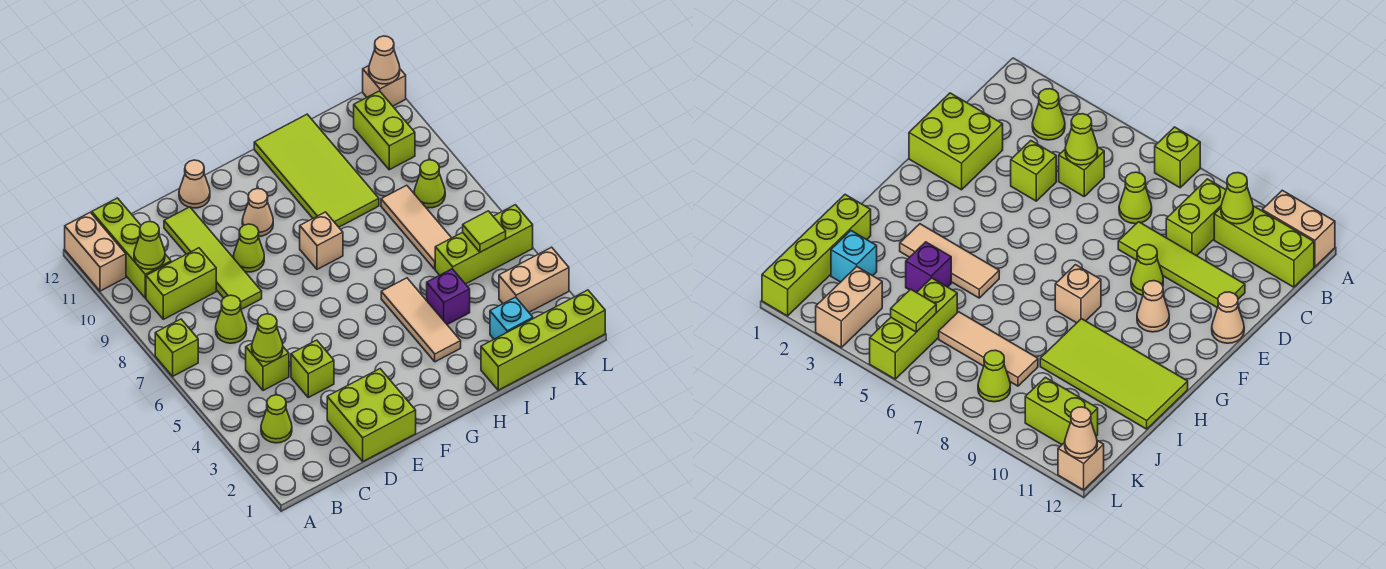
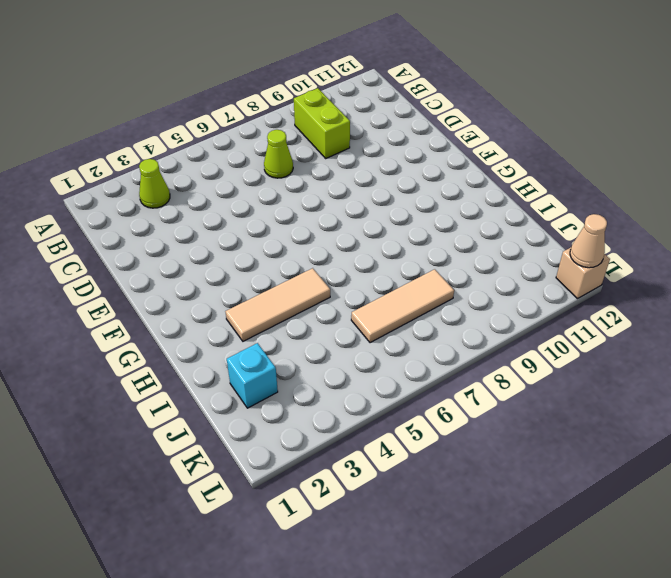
none -> lime brick A7 level 1
none -> tan brick A11:A12 level 1
none -> lime brick B10:B12 level 1

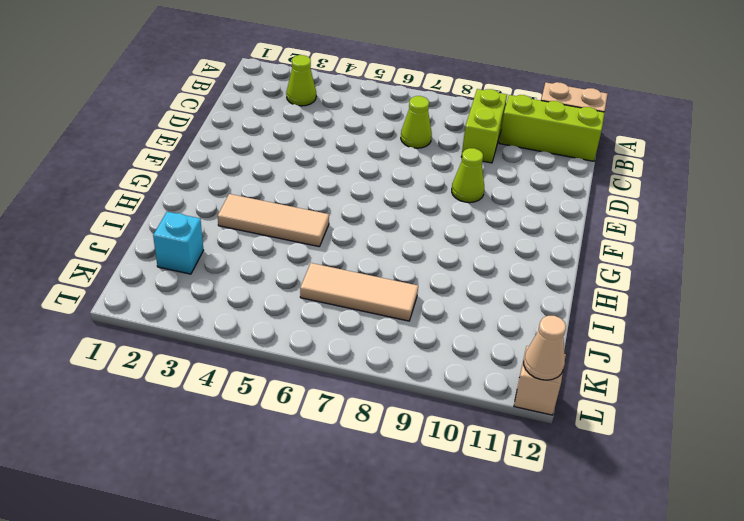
none -> lime brick A7 level 1
none -> lime brick C5 level 1
none -> lime brick D1:E2 level 1

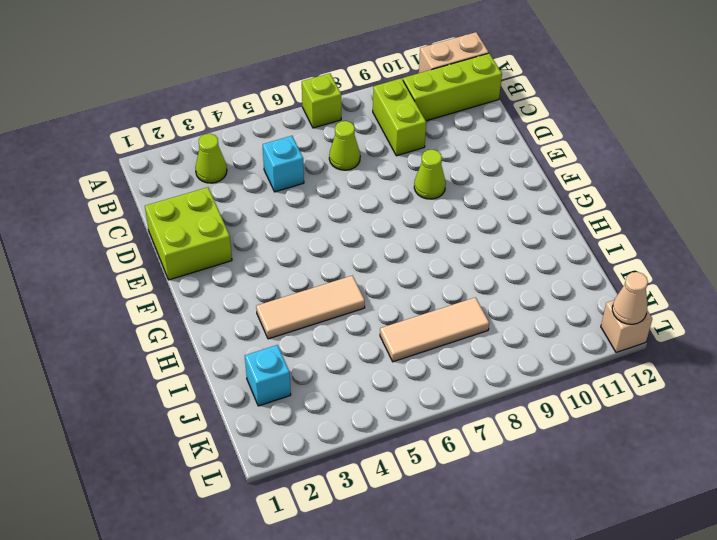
cyan brick C5 level 1 -> lime brick C5 level 1
none -> lime brick D4 level 1
none -> lime tile D8:D11 level 1
none -> tan cone E12 level 1

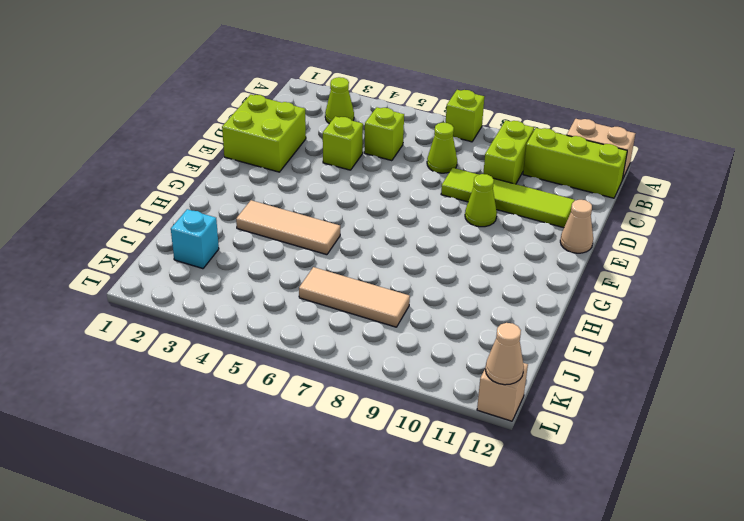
none -> tan cone F10 level 1
none -> tan brick G8 level 1
none -> lime tile H9:I12 level 1

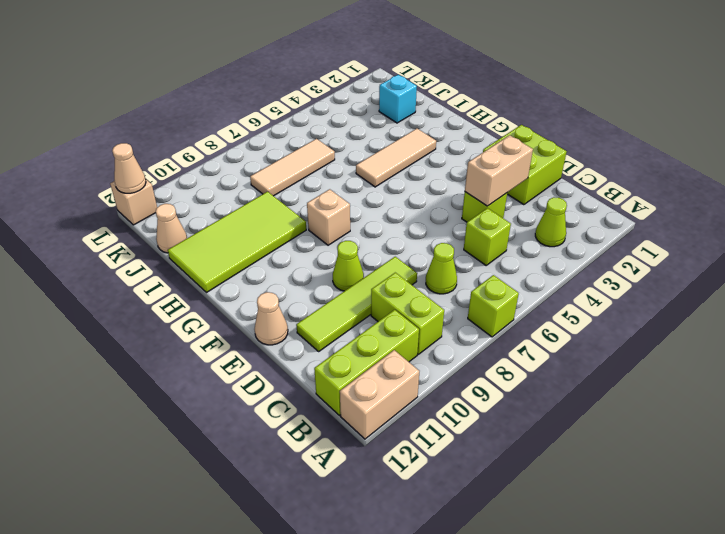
tan brick D3:D4 level 2 -> tan brick K3:L3 level 1
tan cone J12 level 1 -> tan cone F10 level 1
none -> lime brick I1:L1 level 1
none -> purple brick I4 level 1
none -> lime brick J5:L5 level 1

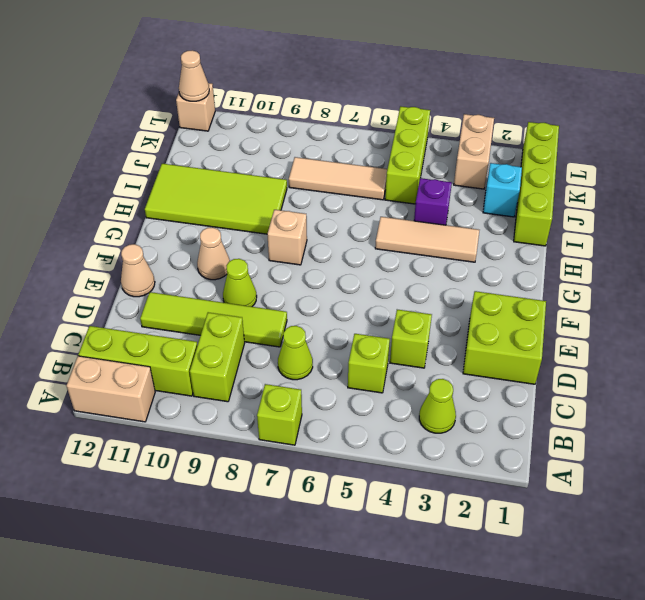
none -> lime cone K8 level 1
none -> lime brick K10:K11 level 1
none -> lime cone B10 level 2

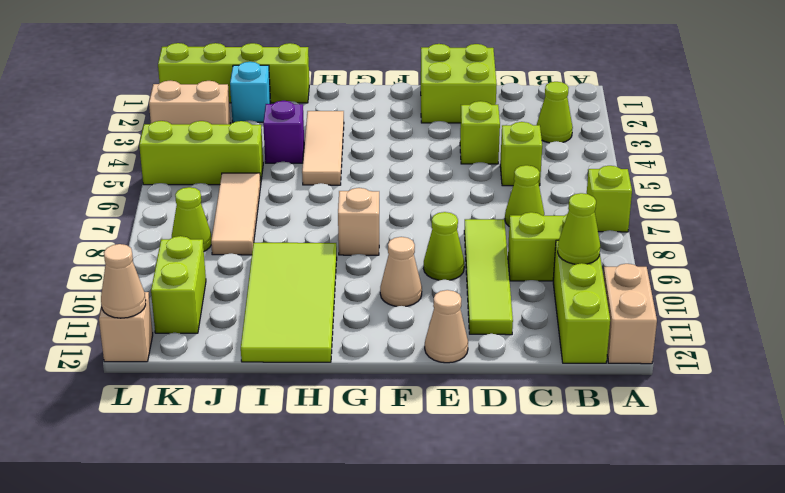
none -> lime cone C5 level 2
none -> lime tile K5 level 2

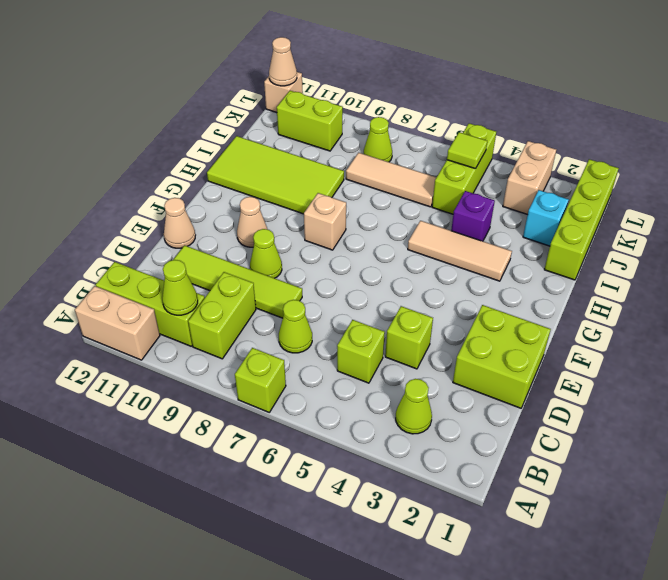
none -> lime cone C5 level 2

